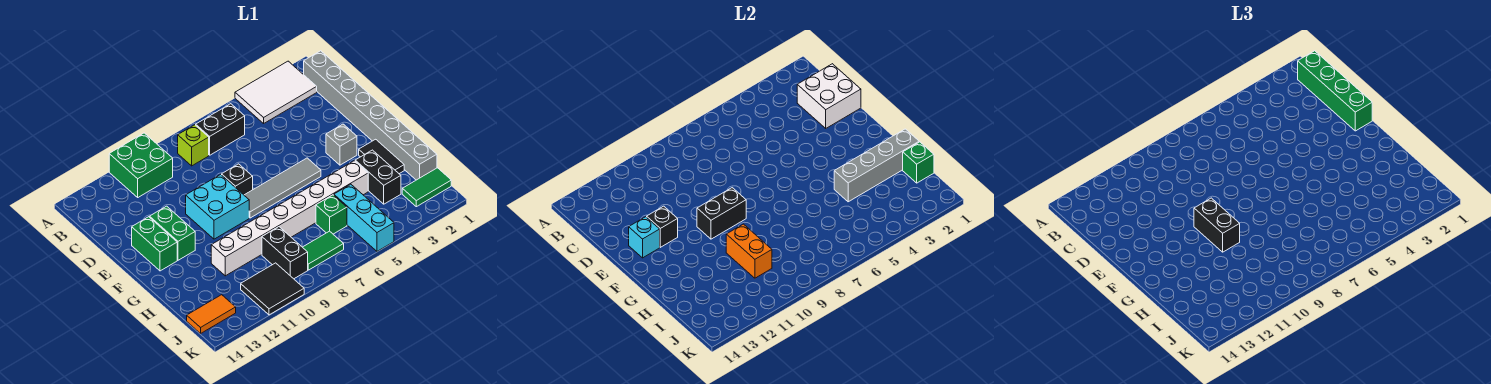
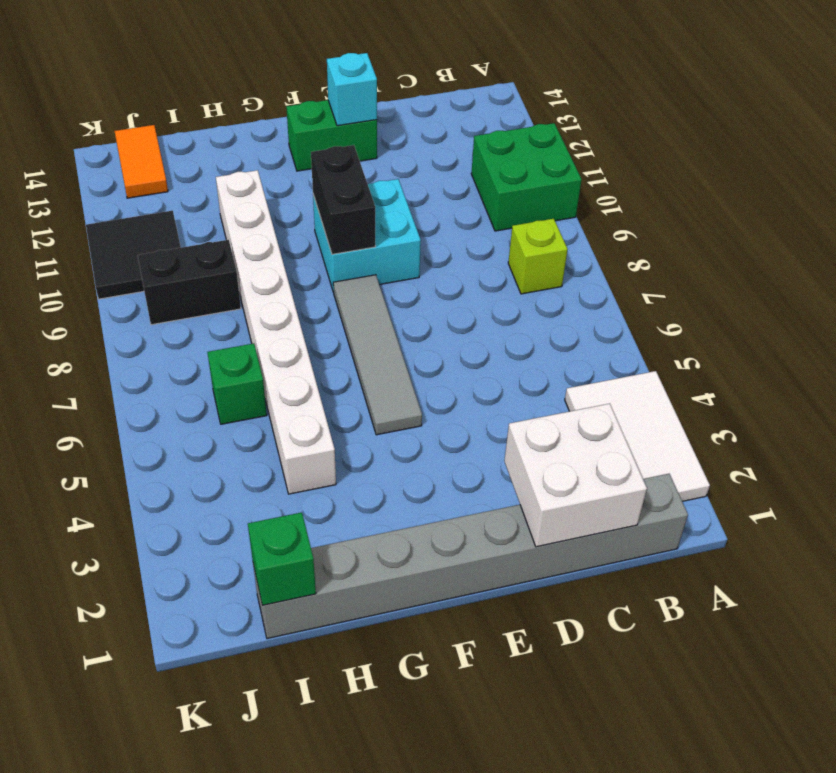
none -> black brick B6:B7 level 1
none -> black brick E8 level 1
none -> green brick E12:F12 level 1
none -> grey brick F3 level 1

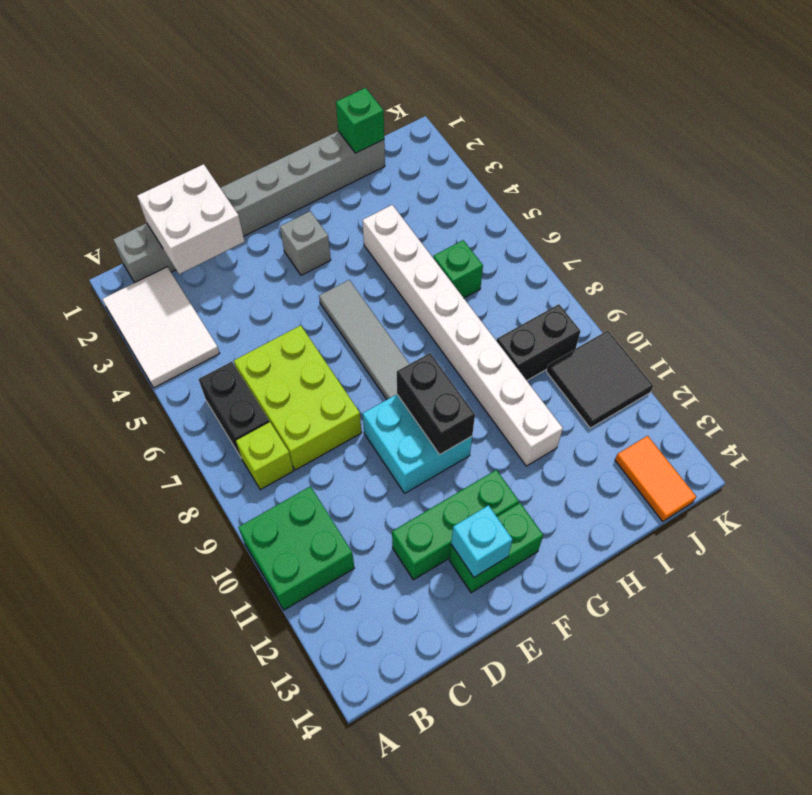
lime brick C6:D8 level 1 -> none
green brick D12:F12 level 1 -> green brick E12:F12 level 1
none -> black brick E8 level 1
none -> black tile G2:H2 level 1
none -> black brick H3:I3 level 1
none -> cyan brick I5:K5 level 1

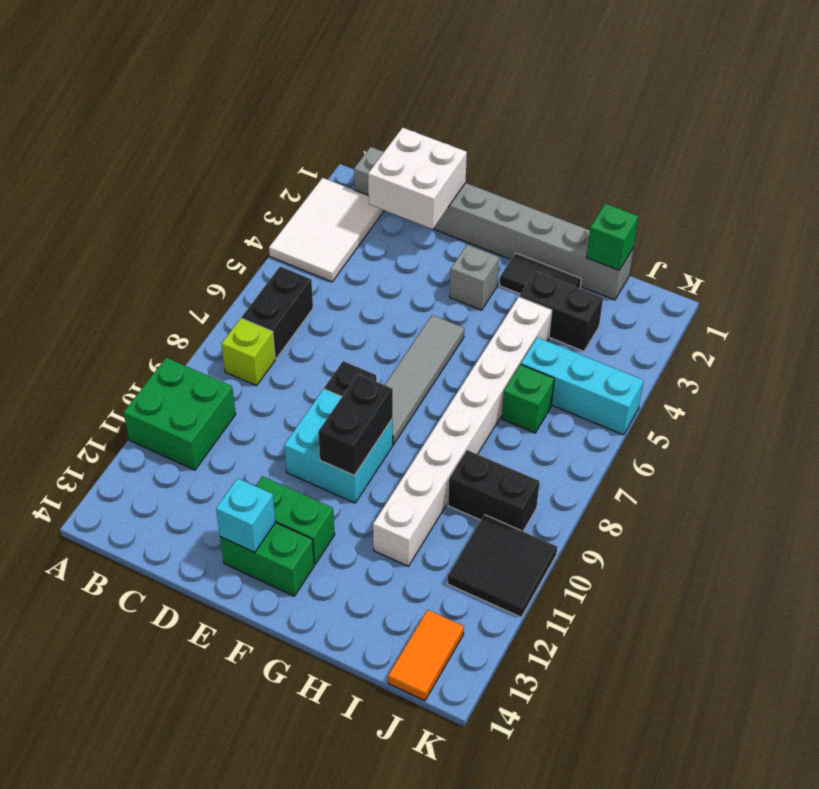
none -> green tile J1:J2 level 1
none -> green tile J7:J8 level 1
none -> black brick E12 level 2
none -> grey brick H1:H4 level 2

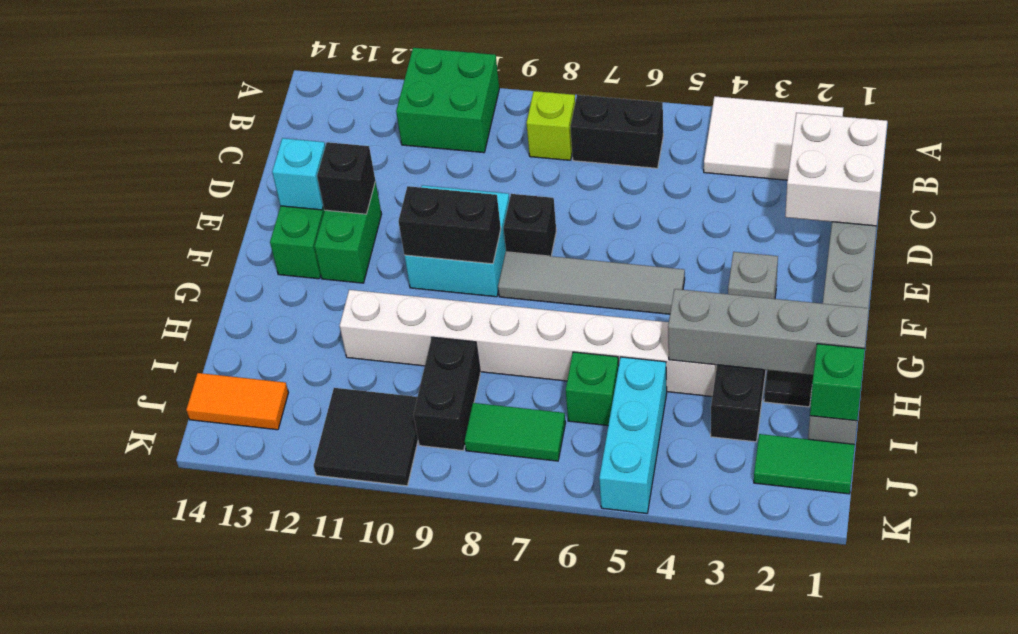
none -> orange brick H10:I10 level 2
none -> green brick B1:E1 level 3
none -> black brick F10:G10 level 3

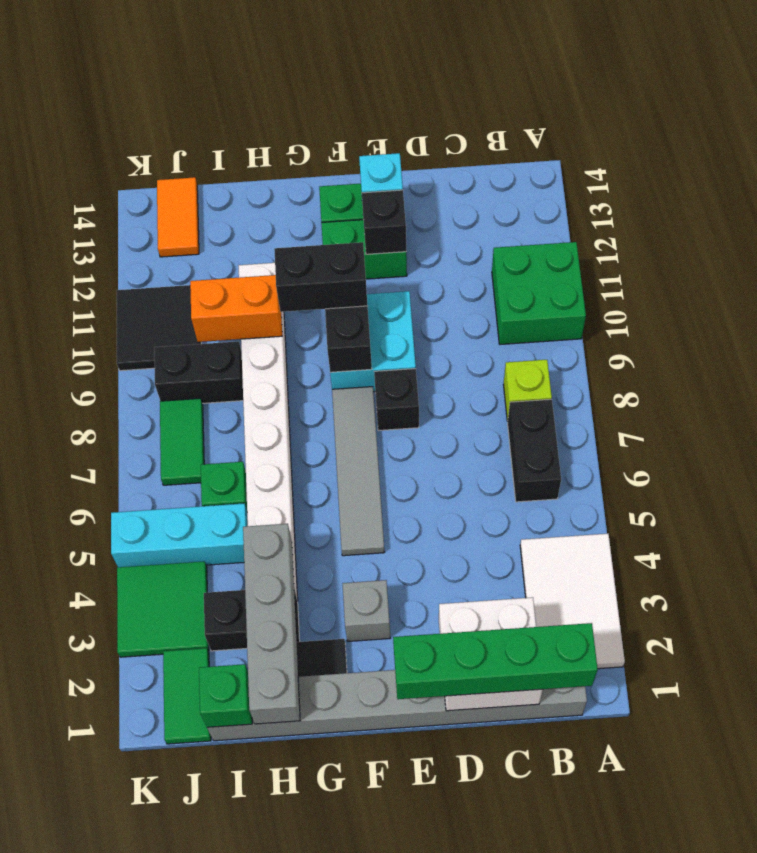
green tile J3:K4 level 1 -> none

